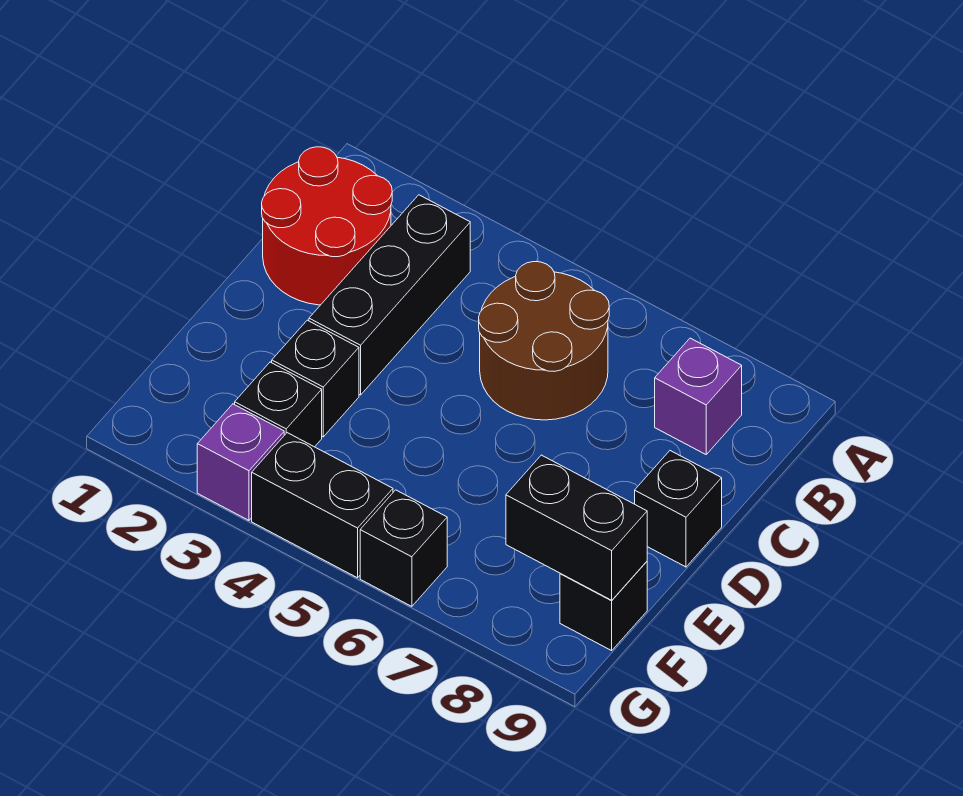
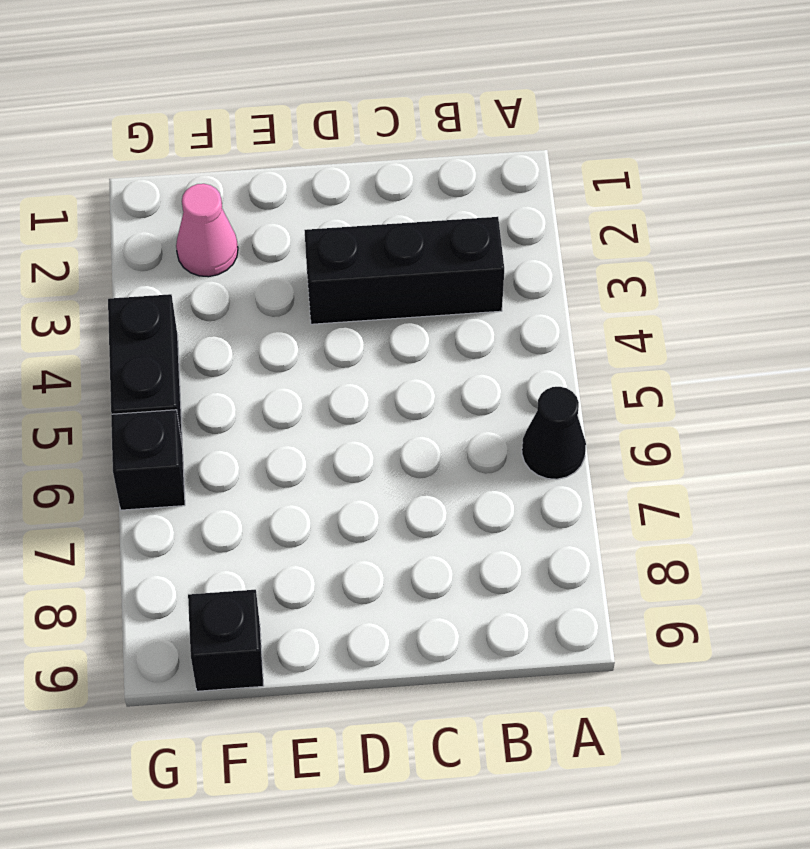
black cone A6 level 1 -> none
pink cone F2 level 1 -> none
none -> red round brick B1:C2 level 1
none -> brown round brick B5:C6 level 1
none -> purple brick B8 level 1

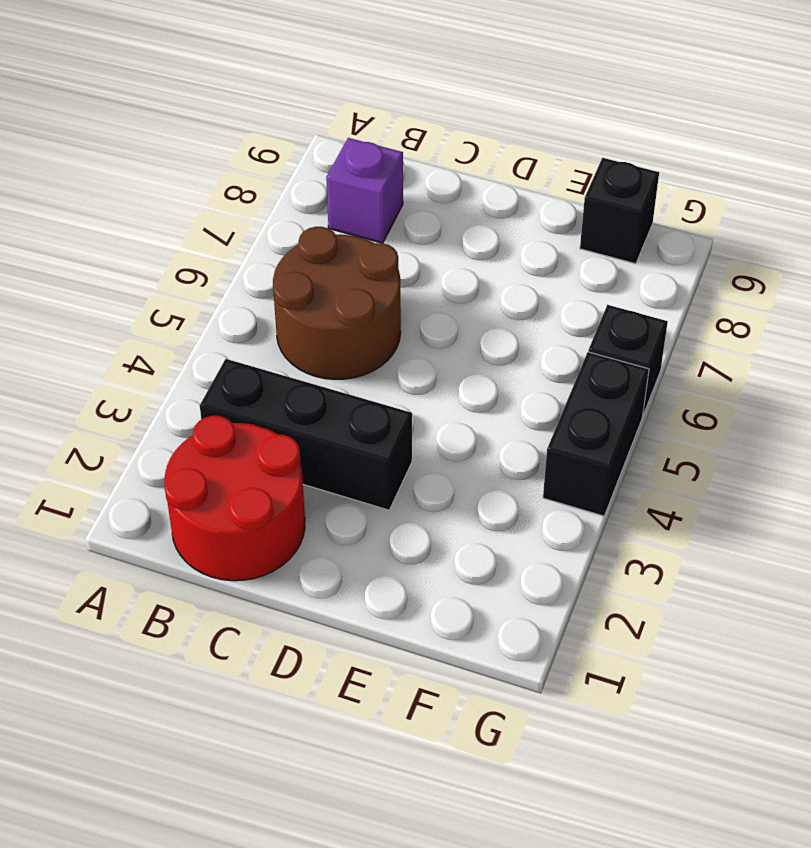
none -> black brick D9 level 1
none -> black brick E3 level 1
none -> black brick F3 level 1

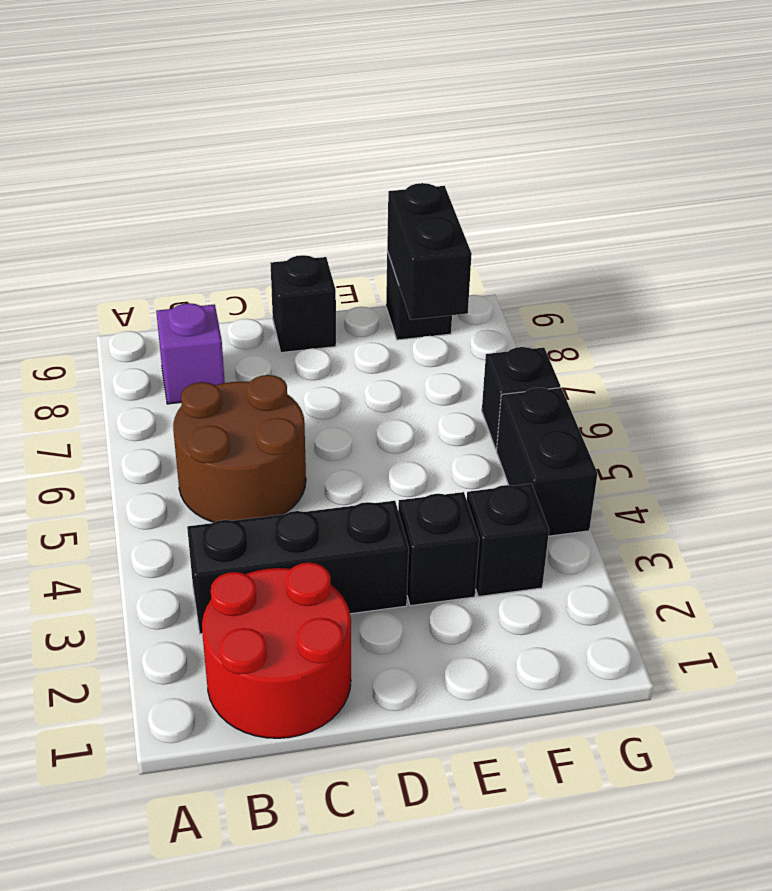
none -> purple brick G3 level 1

